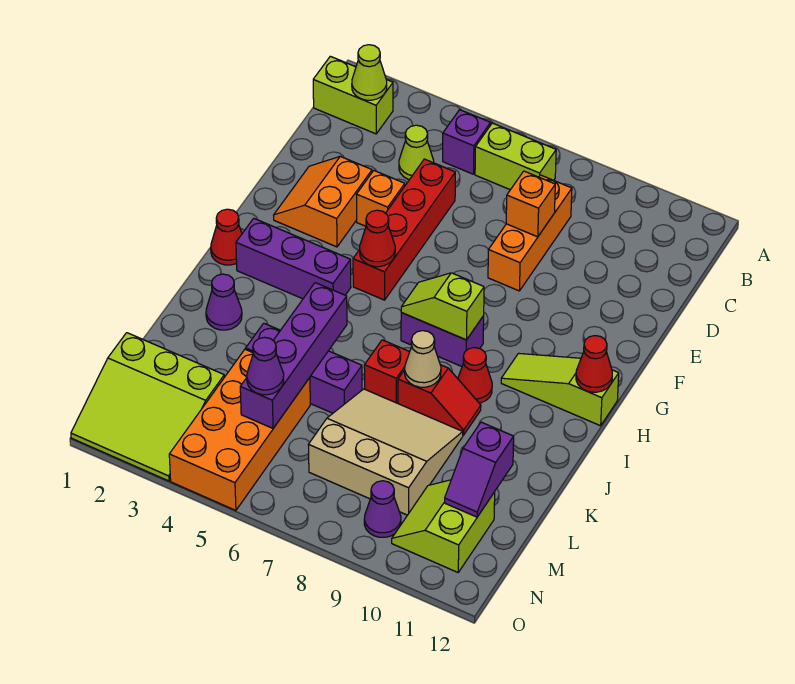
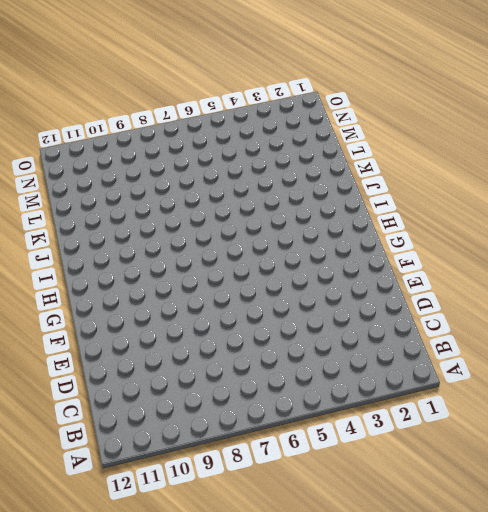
none -> lime brick B1:B2 level 1
none -> purple brick B5 level 1
none -> lime brick B6:B7 level 1
none -> lime cone C4 level 1

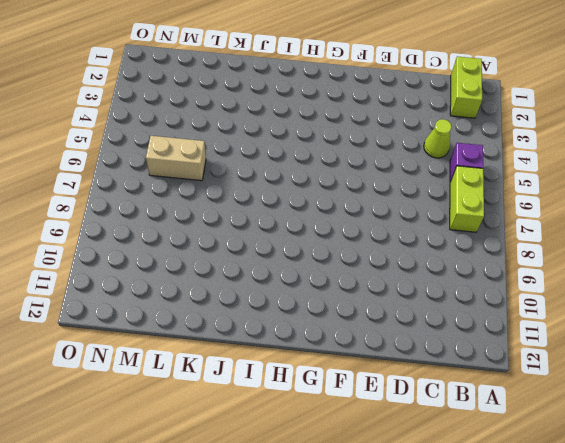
tan brick L6:M6 level 1 -> none
none -> orange brick C8:E8 level 1
none -> red brick D5:G5 level 1
none -> orange slope E2:F3 level 1 top 3
none -> orange brick E4 level 1

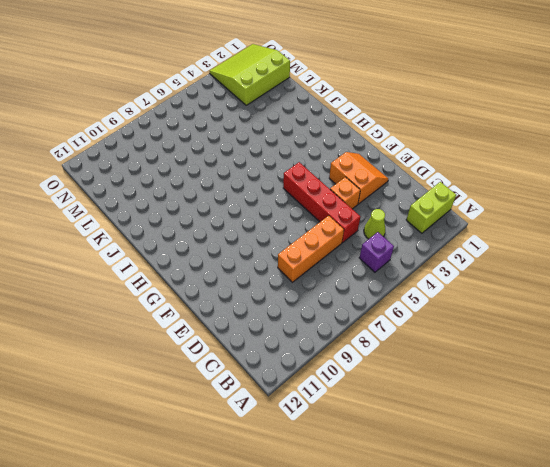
orange brick D6:D8 level 1 -> orange brick C8:E8 level 1
none -> lime brick B6:B7 level 1
none -> red cone H1 level 1
none -> purple brick H2:H4 level 1
none -> purple brick H7:H8 level 1

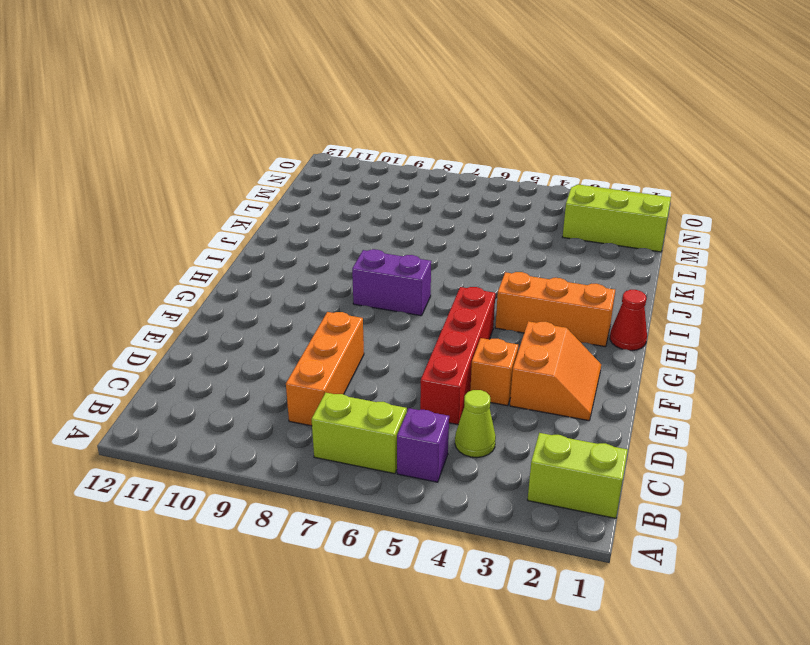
orange brick H2:H4 level 1 -> purple brick H2:H4 level 1
none -> lime slope H10:H12 level 1 top 12
none -> red cone I9 level 1
none -> purple cone J2 level 1
none -> red brick J7 level 1

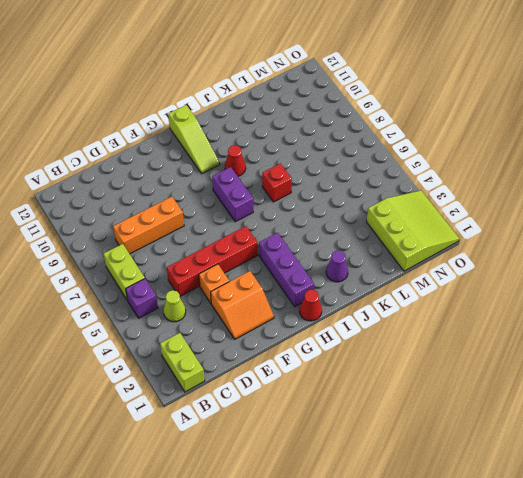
none -> red slope J8:J9 level 1 top 8
none -> purple brick K4:K6 level 1
none -> tan slope K7:M9 level 1 top M
none -> orange brick L4:O5 level 1

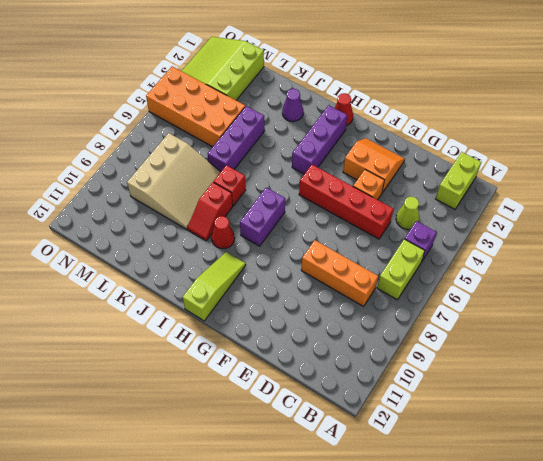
none -> lime slope M10:N11 level 1 top 11
none -> purple cone N9 level 1
none -> lime cone B2 level 2
none -> orange brick D8 level 2

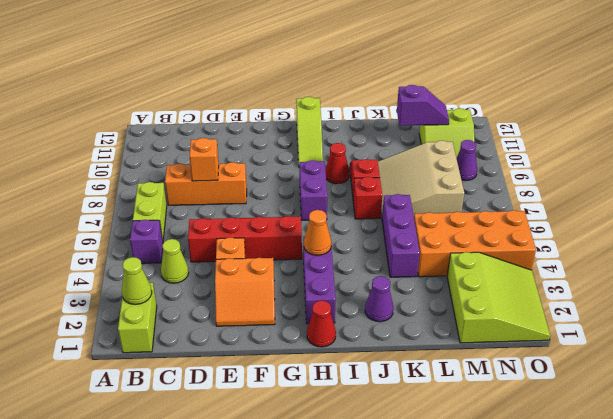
orange cone H4 level 2 -> none
none -> red cone G5 level 2
none -> lime slope H7:H8 level 2 top 8
none -> red cone H12 level 2
none -> purple brick J5:M5 level 2

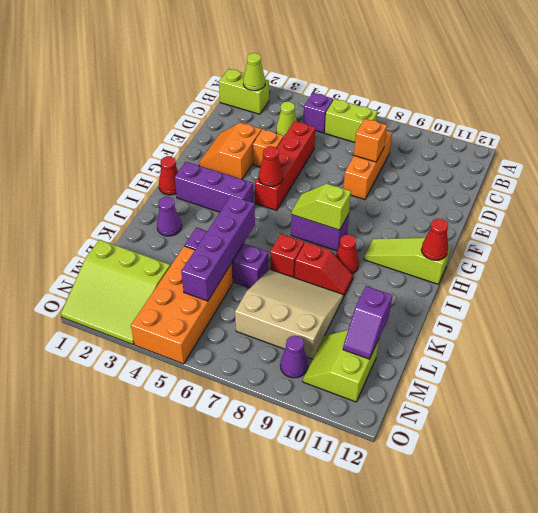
none -> tan cone J8 level 2
none -> purple cone M5 level 3

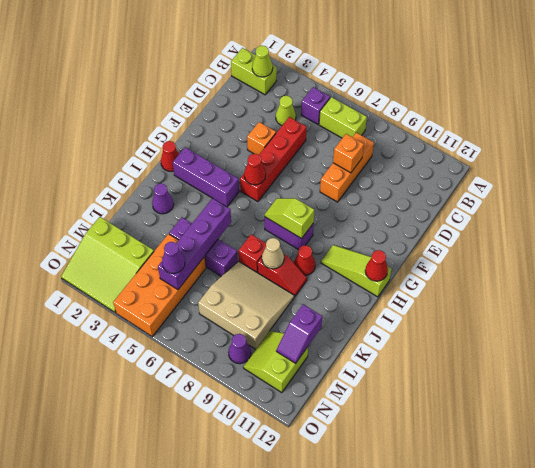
none -> orange slope E2:F3 level 1 top 3

